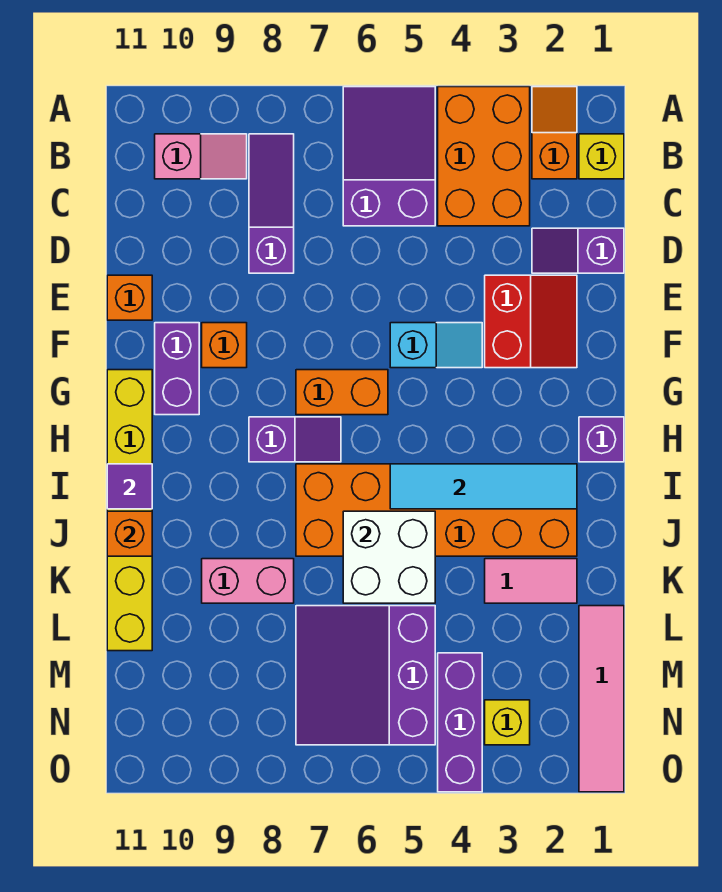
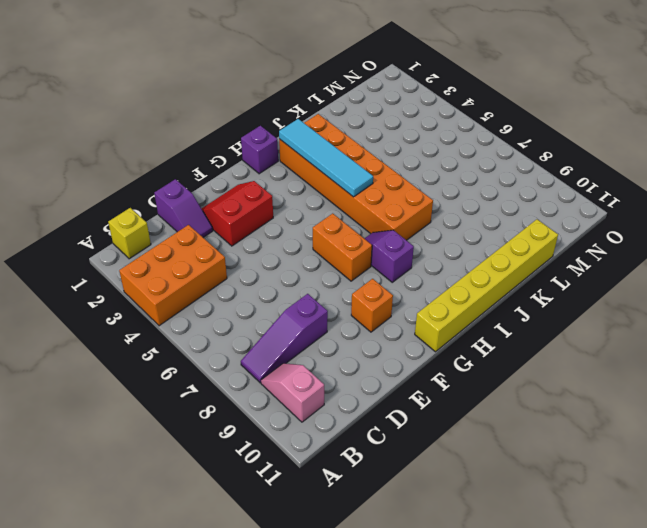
none -> orange slope A2:B2 level 1 top B
none -> purple slope A5:C6 level 1 top C
none -> orange brick E11 level 1

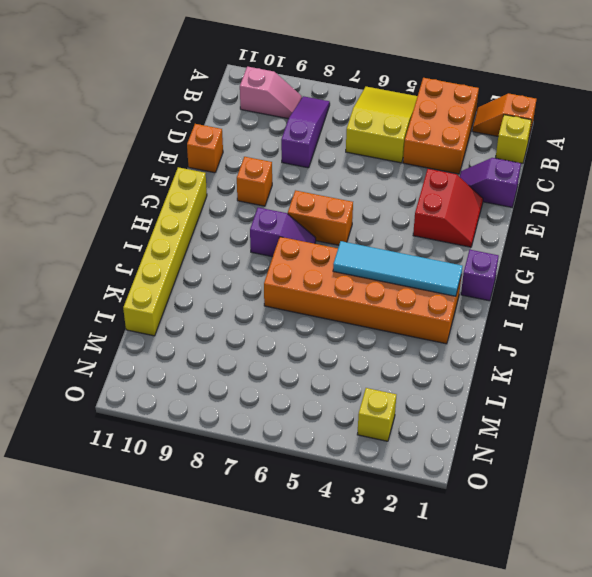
orange slope A1:A2 level 1 top 1 -> orange slope A2:B2 level 1 top B
yellow slope A5:C6 level 1 top C -> purple slope A5:C6 level 1 top C
none -> cyan slope F4:F5 level 1 top 5
none -> purple brick F10:G10 level 1
none -> pink tile K2:K3 level 1

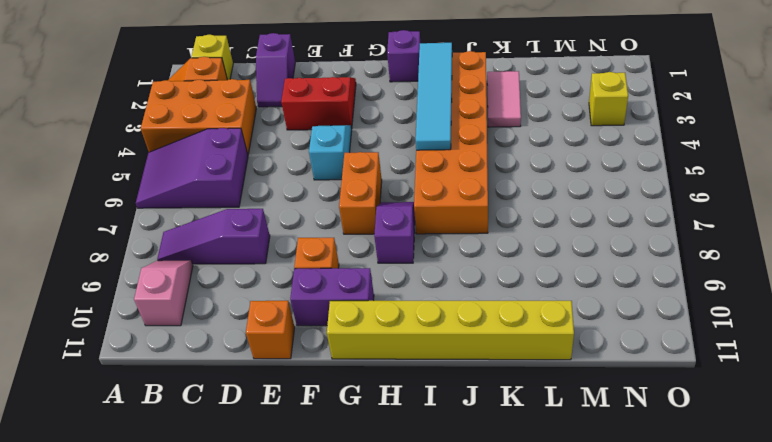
none -> pink brick K8:K9 level 1
none -> pink tile L1:O1 level 1
none -> purple slope L5:N7 level 1 top 5

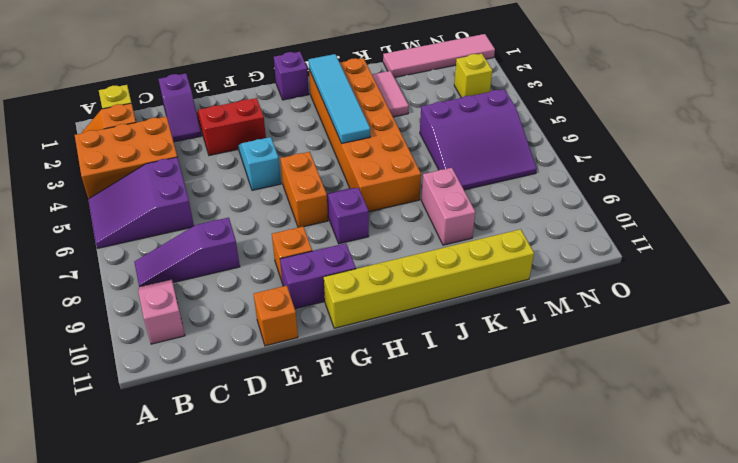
none -> purple brick M4:O4 level 1
none -> purple tile I11 level 2
none -> white brick J5:K6 level 2

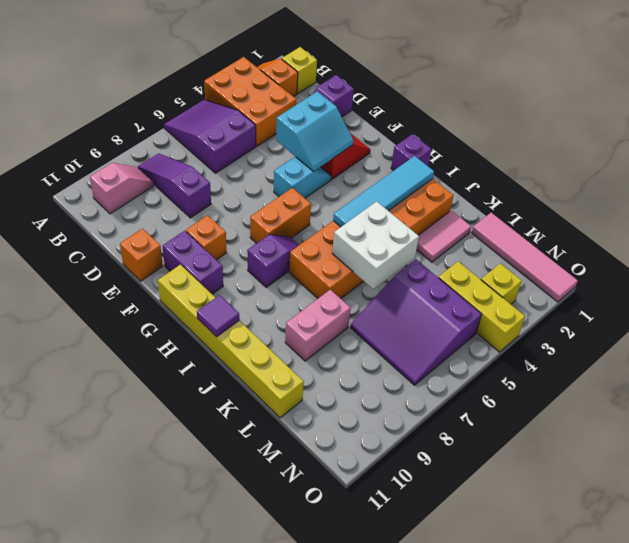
cyan slope E3:F4 level 2 top E -> none
yellow brick M4:O4 level 1 -> purple brick M4:O4 level 1
none -> orange brick J11 level 2

